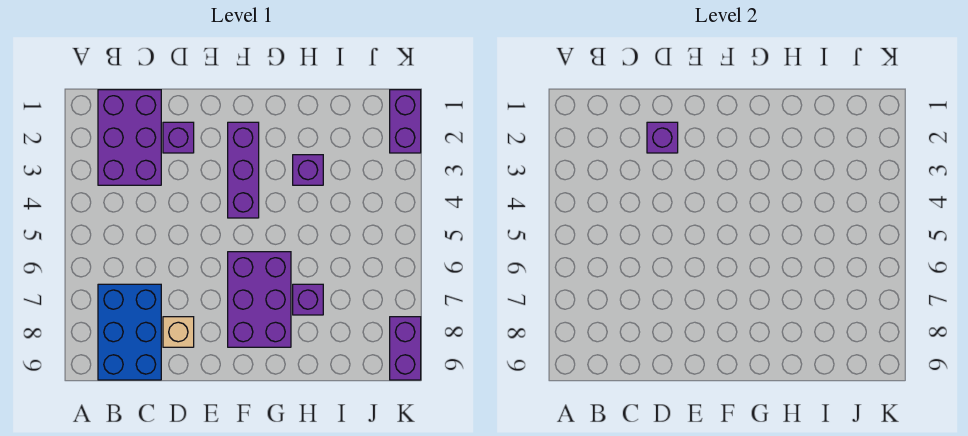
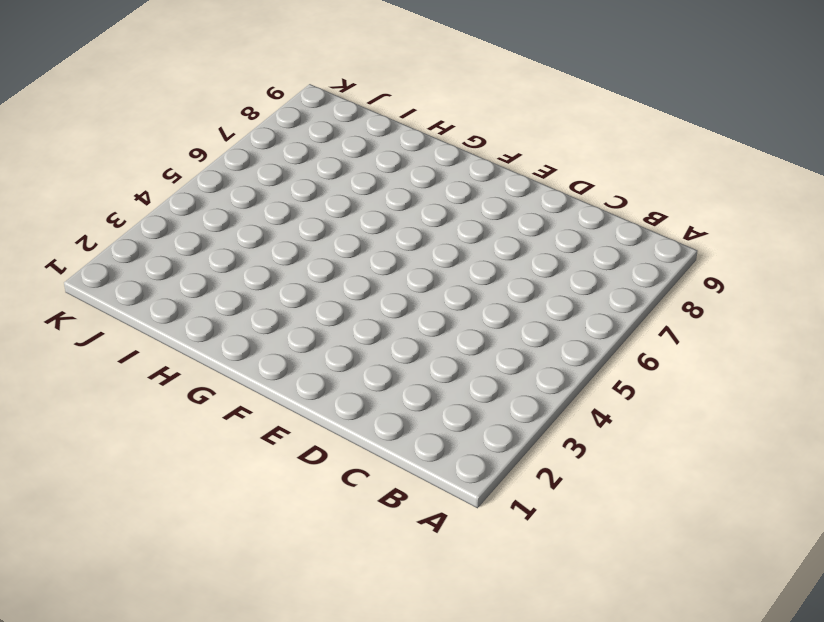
none -> purple brick B1:C3 level 1
none -> blue brick B7:C9 level 1

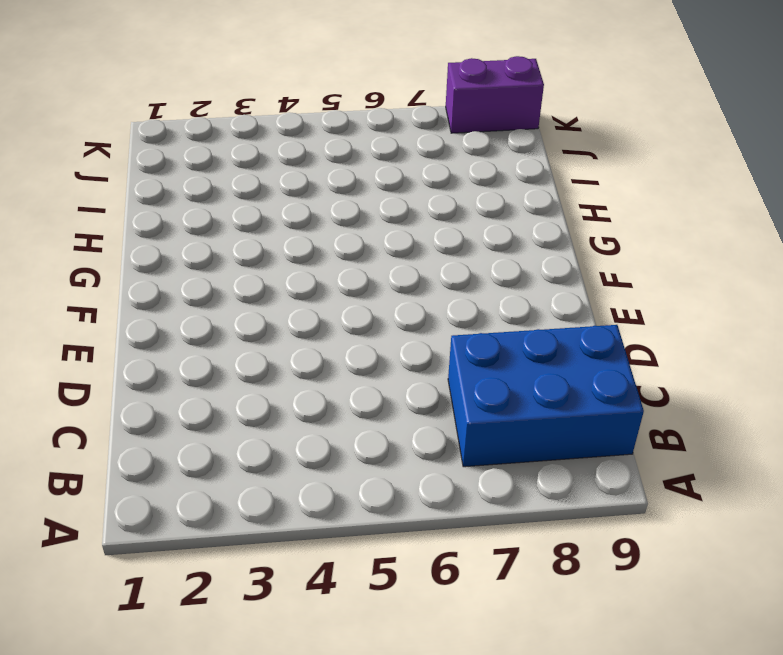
none -> purple brick B1:C3 level 1
none -> purple brick D2 level 1

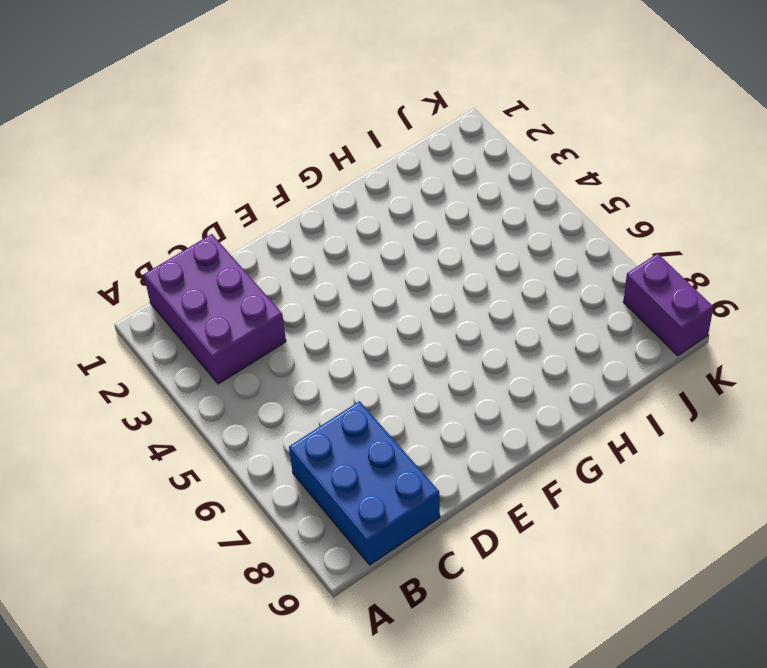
none -> purple brick D2 level 1
none -> tan brick D8 level 1

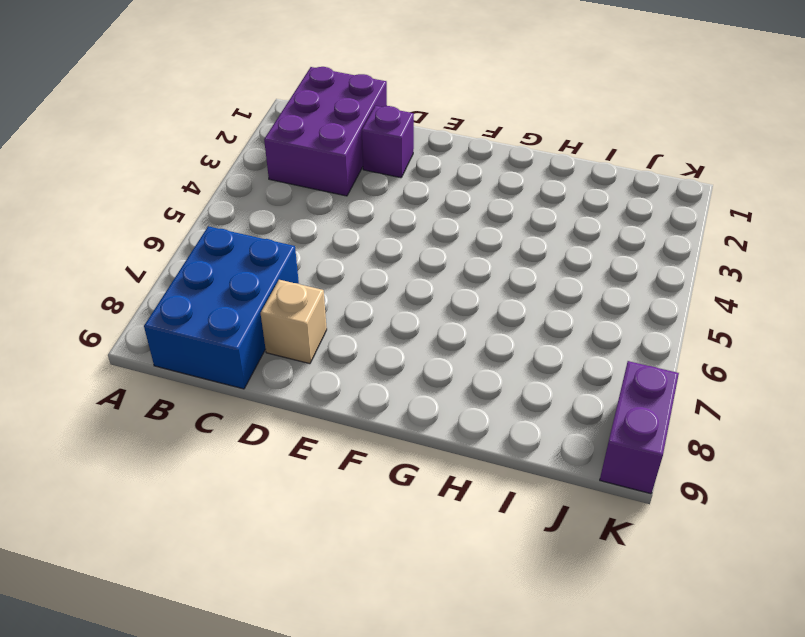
none -> purple brick F2:F4 level 1
none -> purple brick F6:G8 level 1

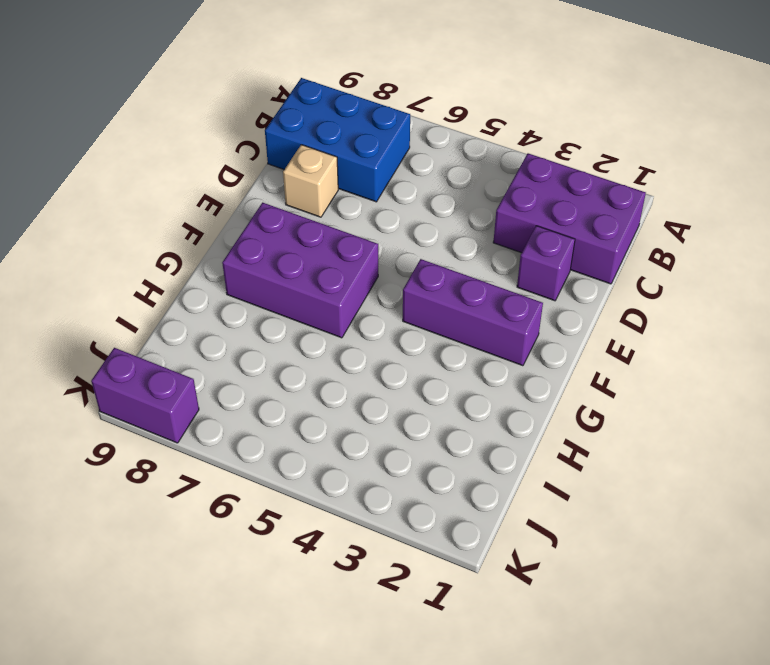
none -> purple brick H3 level 1
none -> purple brick H7 level 1

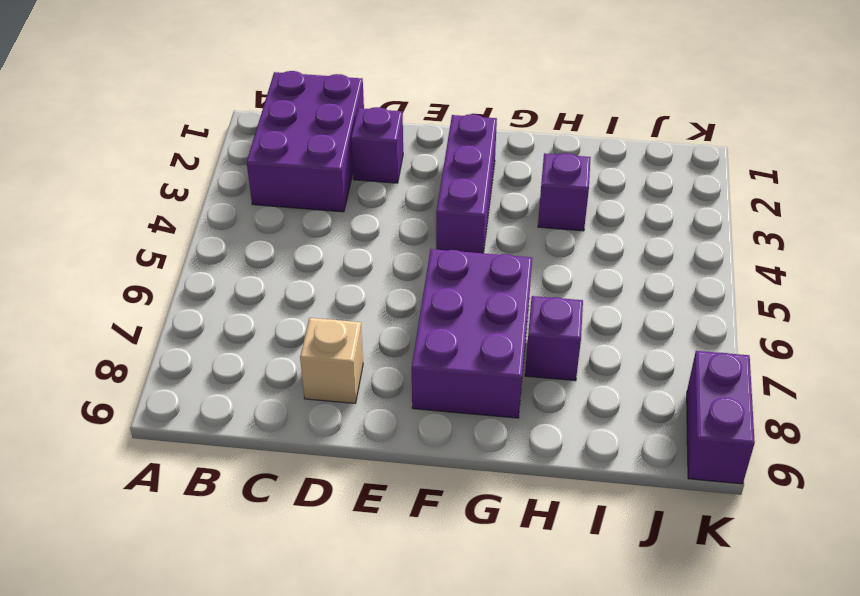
none -> blue brick B7:C9 level 1
none -> purple brick K1:K2 level 1

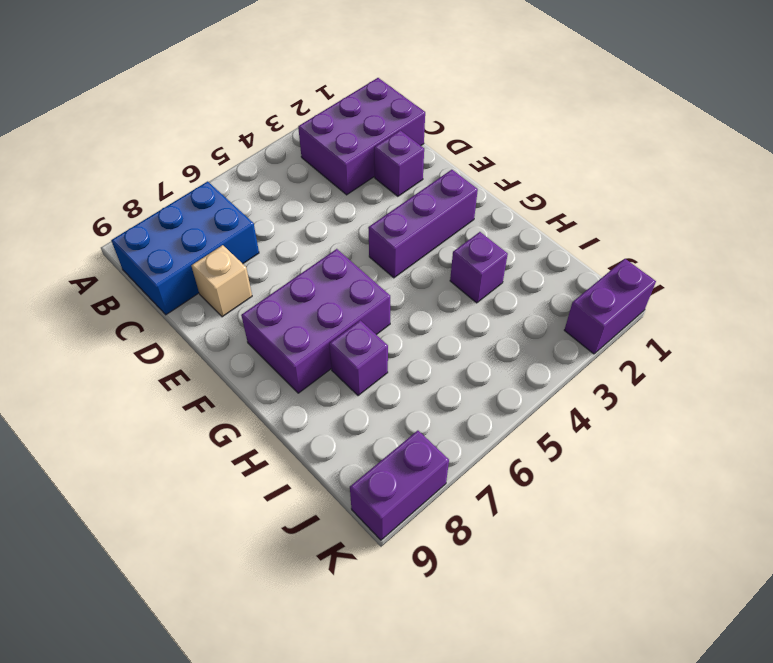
none -> purple brick D2 level 2

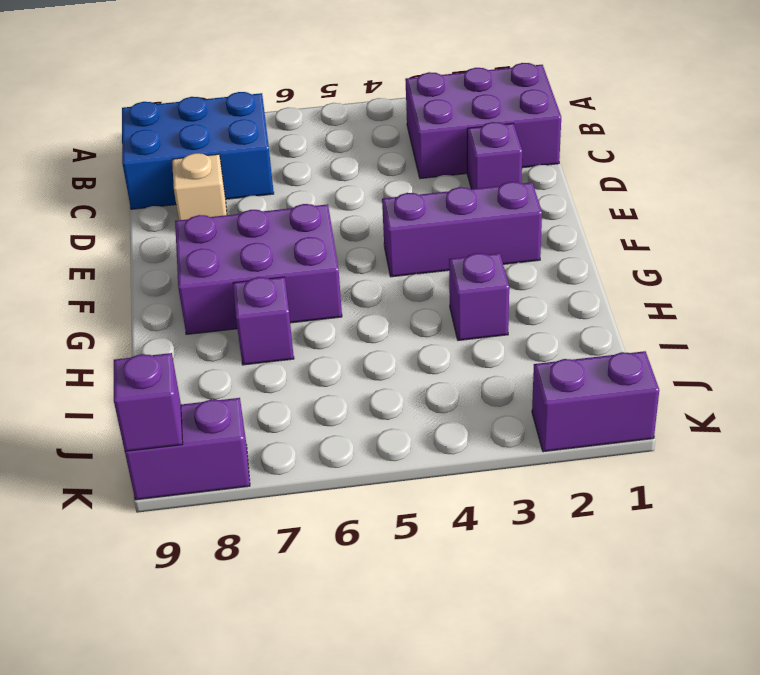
purple brick K9 level 2 -> purple brick D2 level 2

